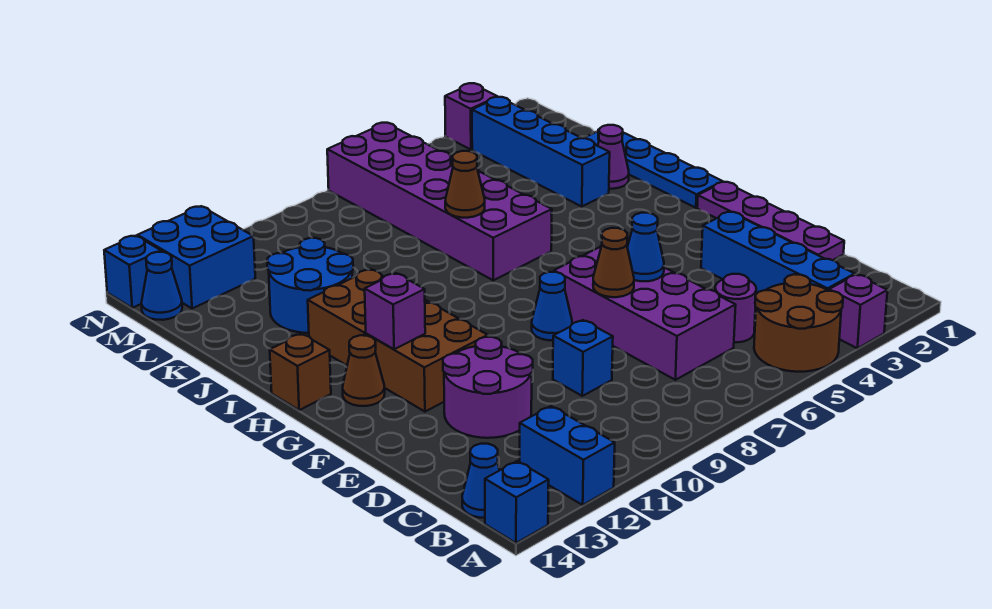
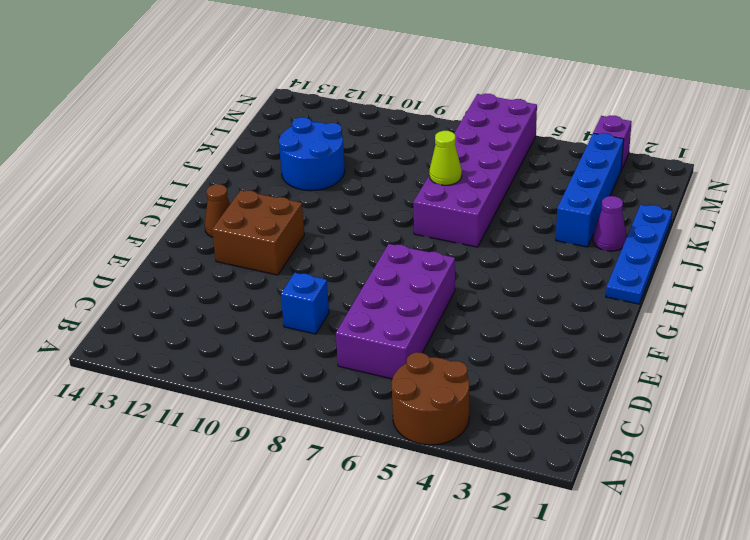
lime cone J7 level 2 -> brown cone J7 level 2
none -> purple brick A3 level 1
none -> blue brick A12:B12 level 1
none -> blue brick A14 level 1

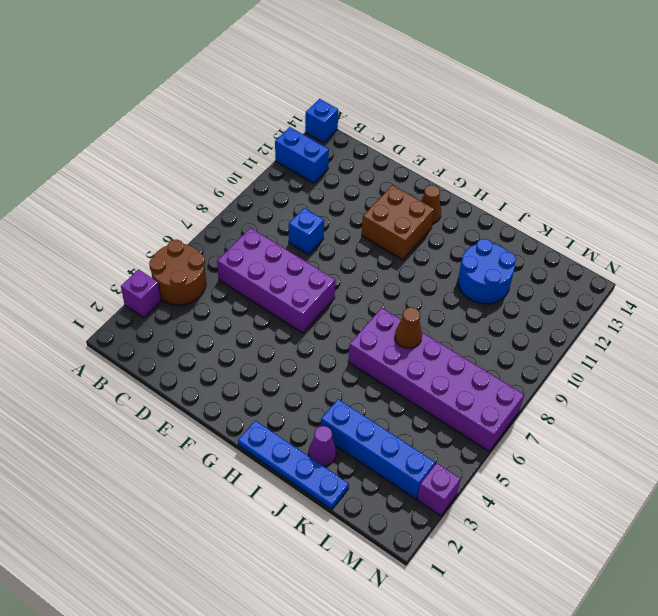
none -> blue brick B3:E3 level 1
none -> blue cone B14 level 1
none -> purple round brick C5 level 1

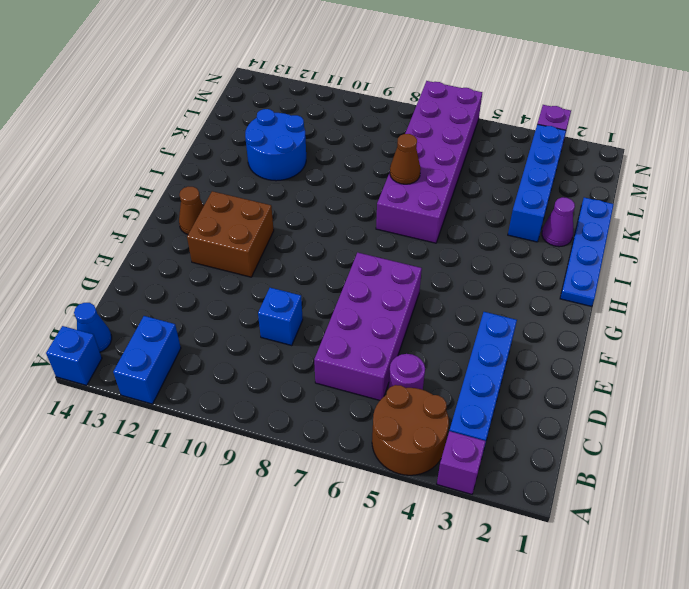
none -> purple plate D1:G1 level 1
none -> purple round brick D11:E12 level 1
none -> blue cone F8 level 1

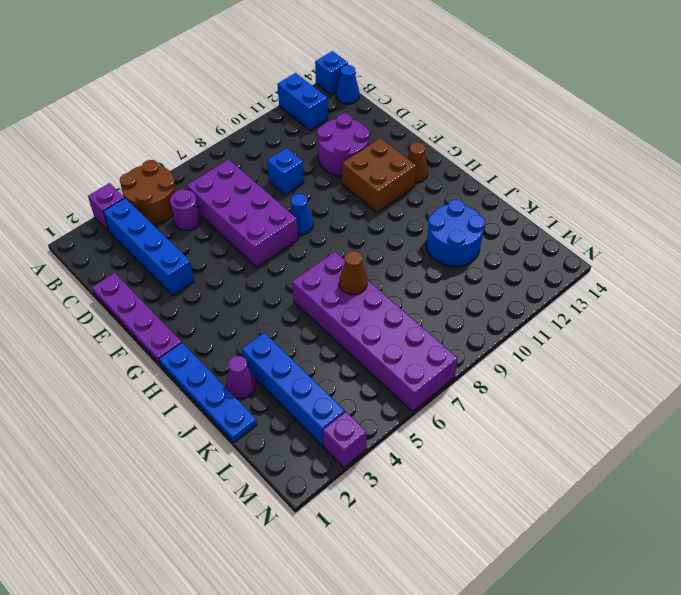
none -> brown brick H11:I12 level 1
none -> brown brick H14 level 1
none -> blue brick M12:N13 level 1

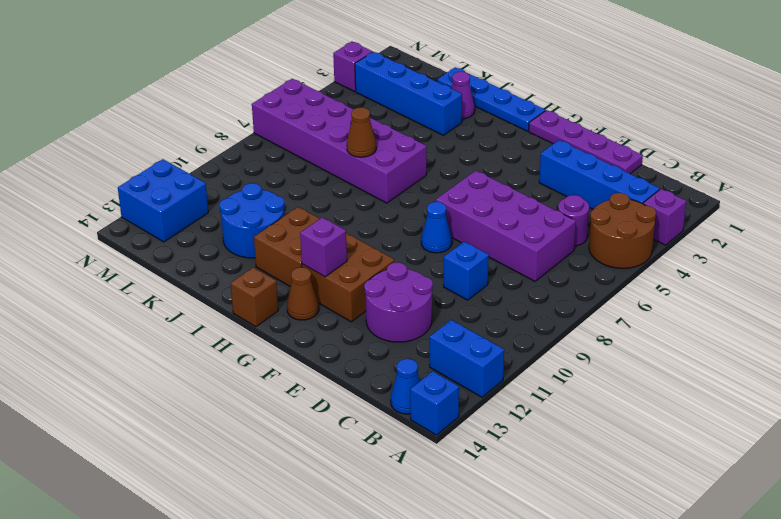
none -> blue cone M14 level 1
none -> blue brick N14 level 1
none -> blue cone E6 level 2

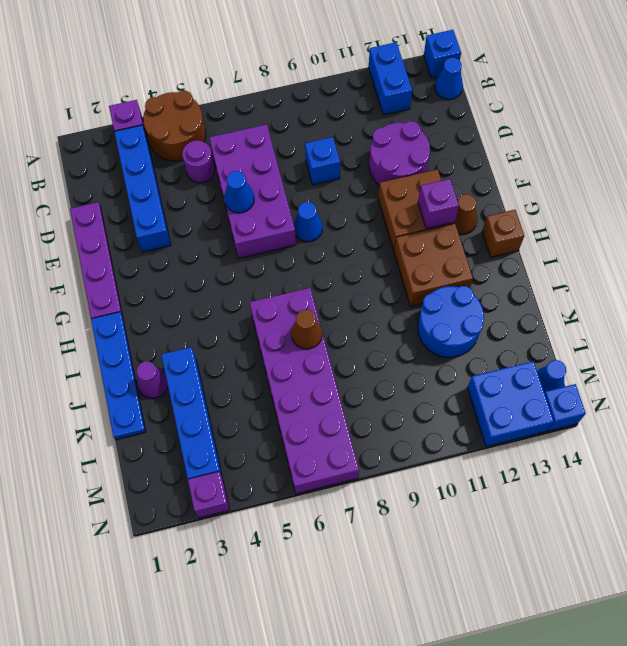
none -> brown cone E7 level 2

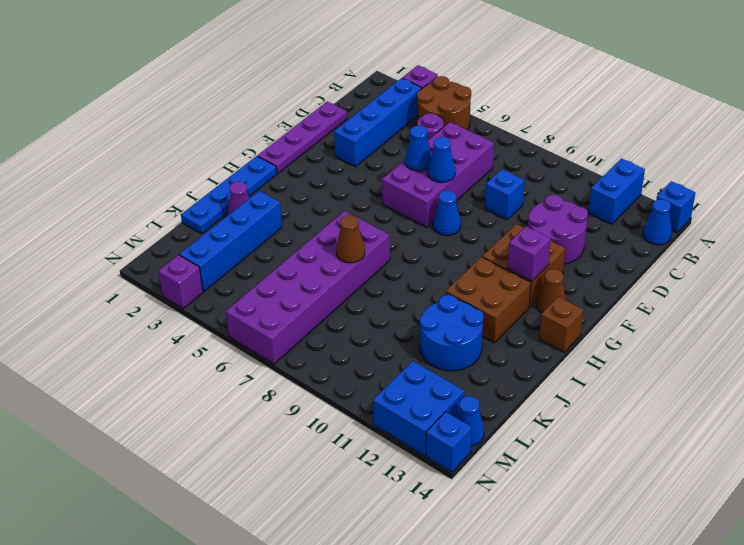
blue cone E7 level 2 -> brown cone E7 level 2

